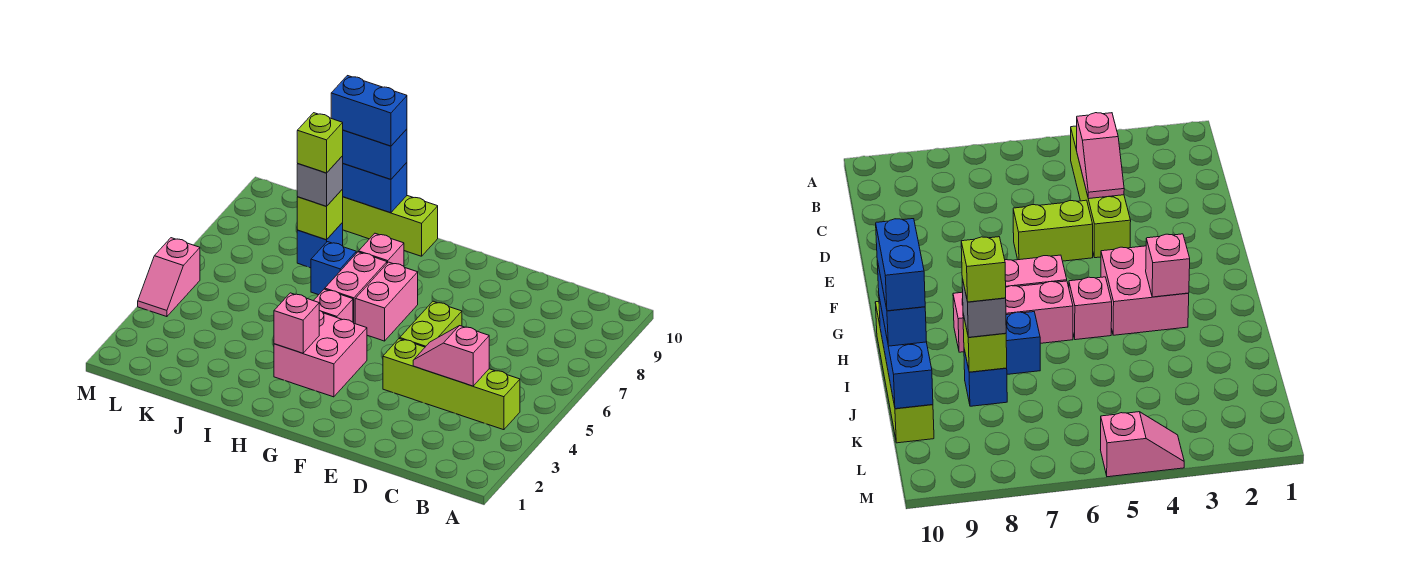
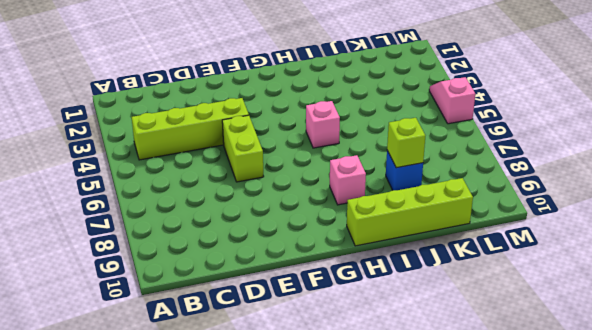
none -> pink brick G3:H4 level 1
none -> pink brick G6:G7 level 1
none -> pink brick H6:H7 level 1

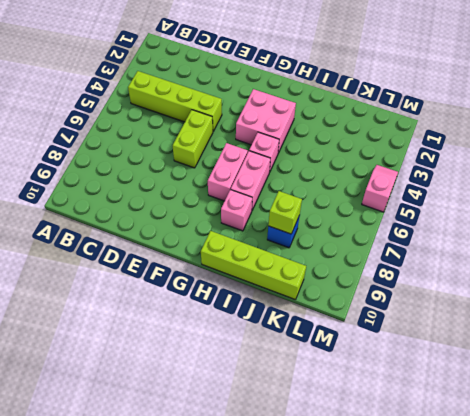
none -> blue brick I7 level 1
none -> pink slope C4:D4 level 2 top C
none -> pink brick H3 level 2

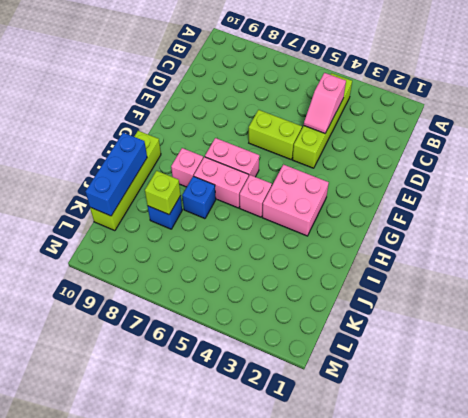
none -> pink slope M4:M5 level 1 top 5
none -> pink brick H3 level 2
none -> blue brick I10:J10 level 3

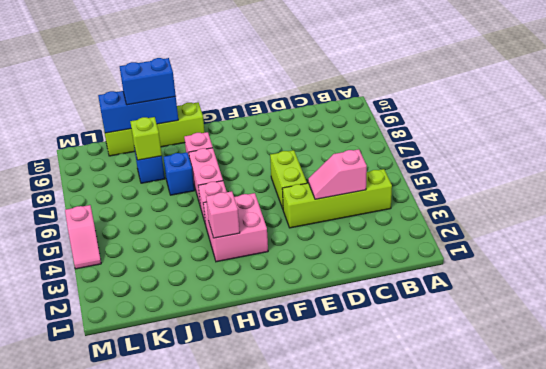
none -> pink brick G6:G7 level 1
none -> grey brick J8 level 3
none -> blue brick I10:J10 level 4

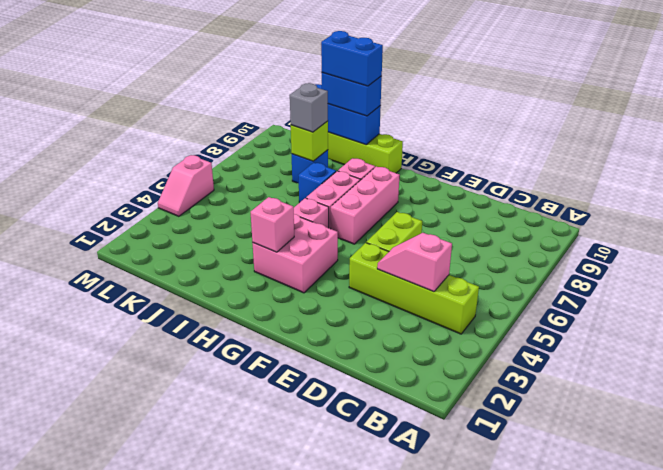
pink brick G6:G8 level 1 -> pink brick G6:G7 level 1
none -> lime brick J8 level 4

